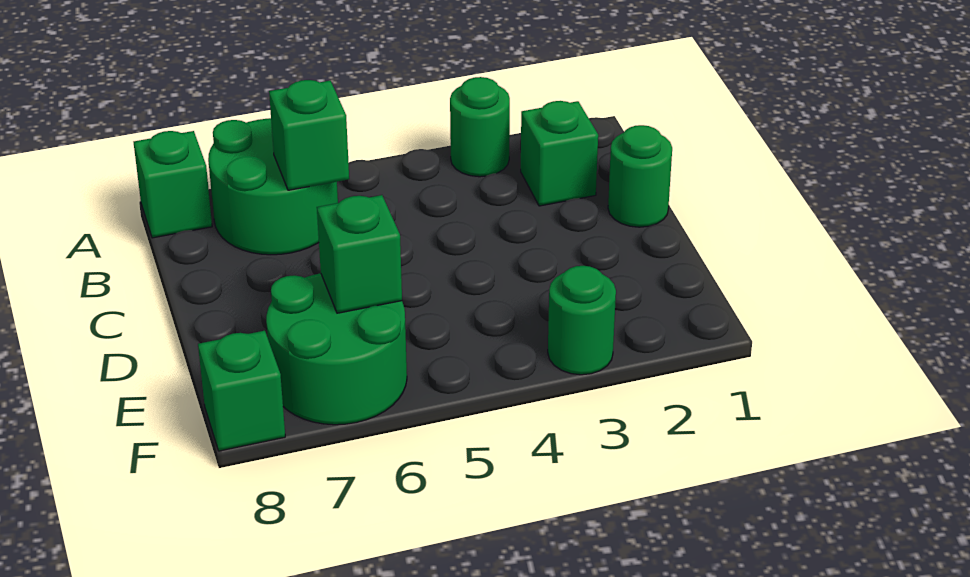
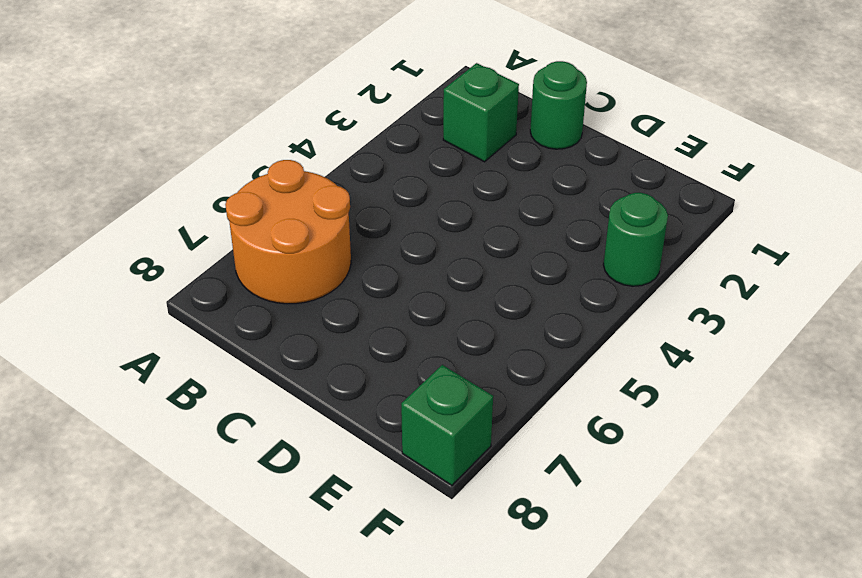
orange round brick A6:B7 level 1 -> green round brick A6:B7 level 1
none -> green round brick A3 level 1
none -> green brick A8 level 1

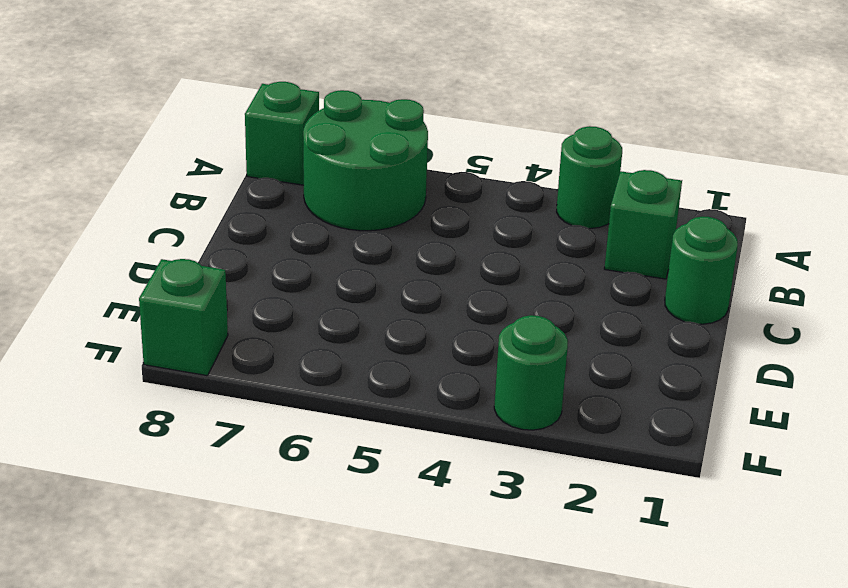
none -> green round brick E6:F7 level 1
none -> green brick B6 level 2

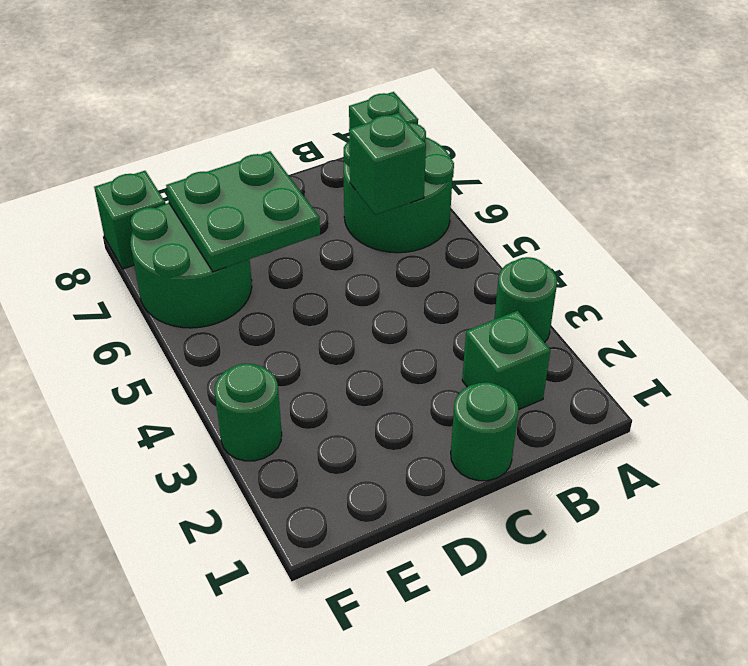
green plate D6:E7 level 2 -> green brick E6 level 2

